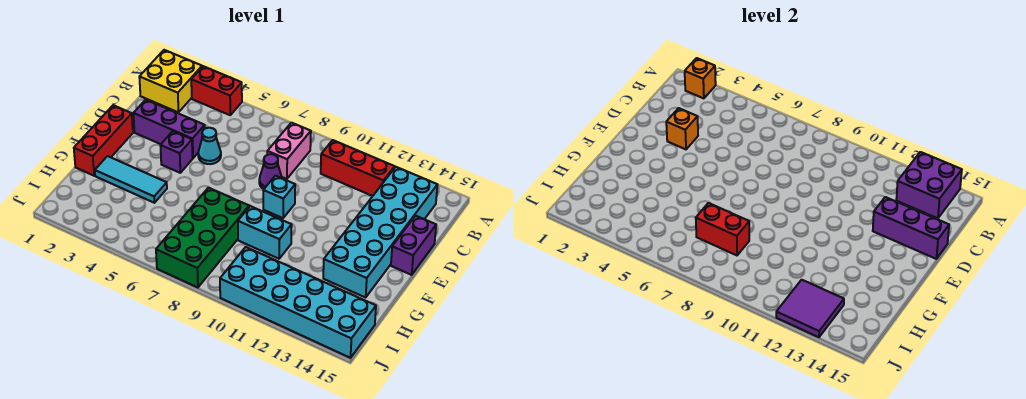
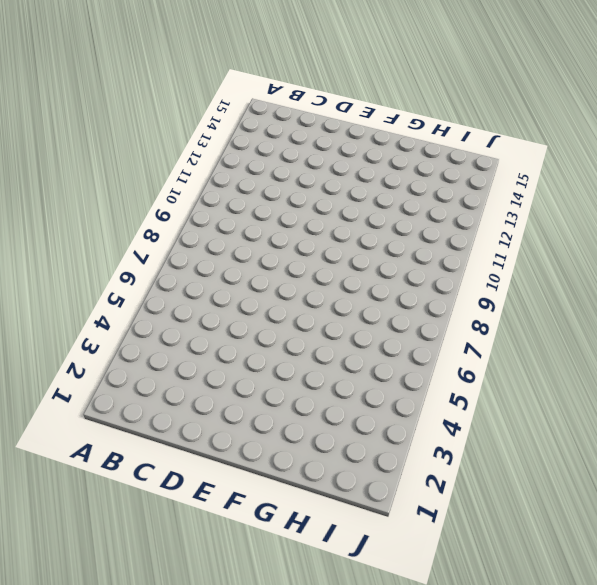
none -> yellow brick A1:B2 level 1
none -> red brick A3:A4 level 1
none -> pink brick B8:C8 level 1

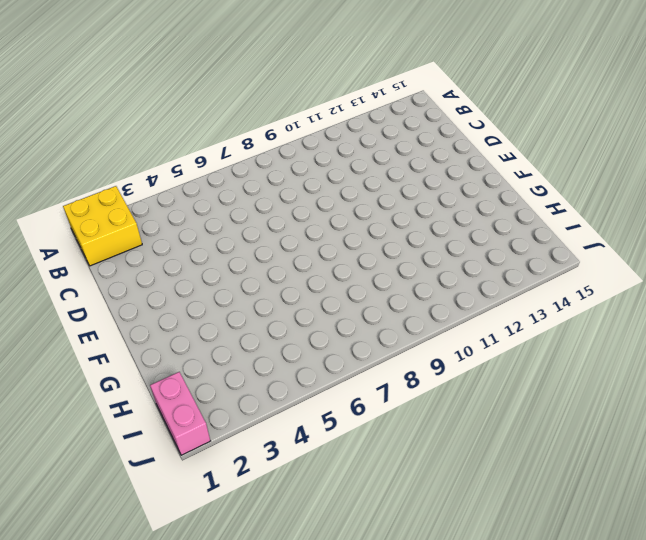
pink brick I1:J1 level 1 -> pink brick B8:C8 level 1
none -> red brick A3:A4 level 1
none -> red brick B10:B12 level 1
none -> cyan brick B13:G14 level 1

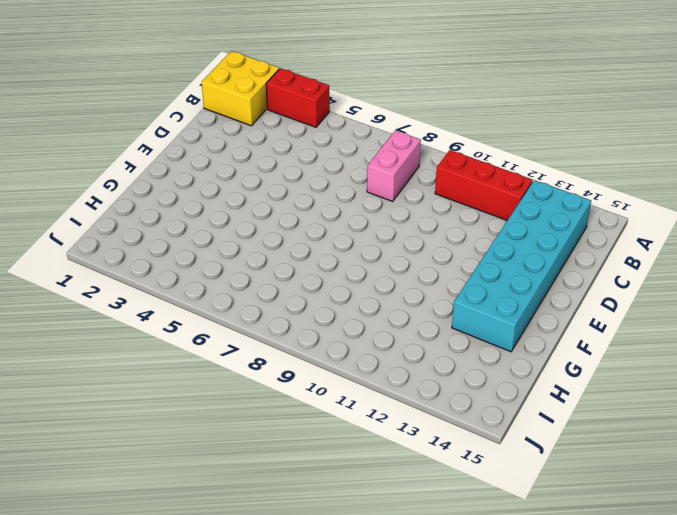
none -> purple brick D2:D4 level 1
none -> cyan cone D5 level 1
none -> purple cone D8 level 1

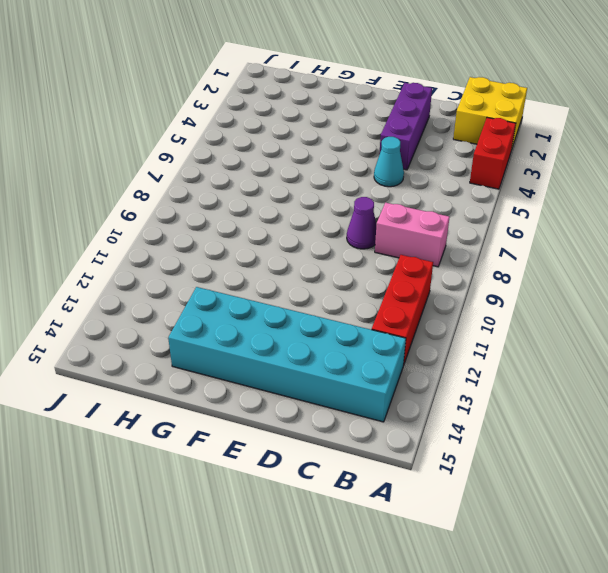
none -> purple brick D15:E15 level 1
none -> red brick E1:G1 level 1
none -> purple brick E4 level 1

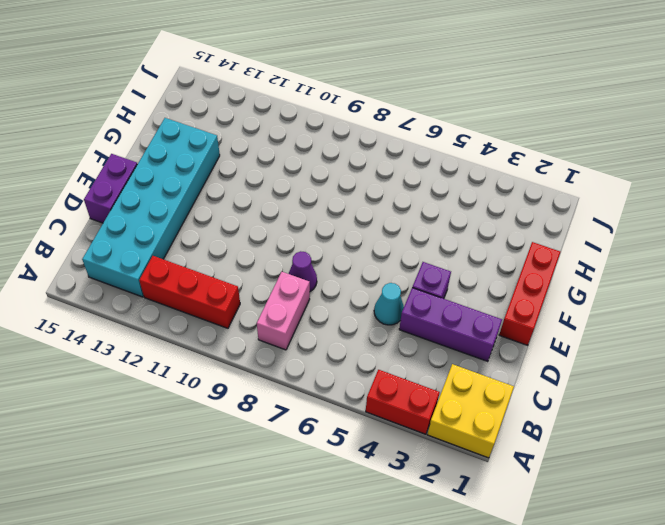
none -> cyan brick E9 level 1
none -> cyan tile G2:G4 level 1
none -> green brick G7:J8 level 1

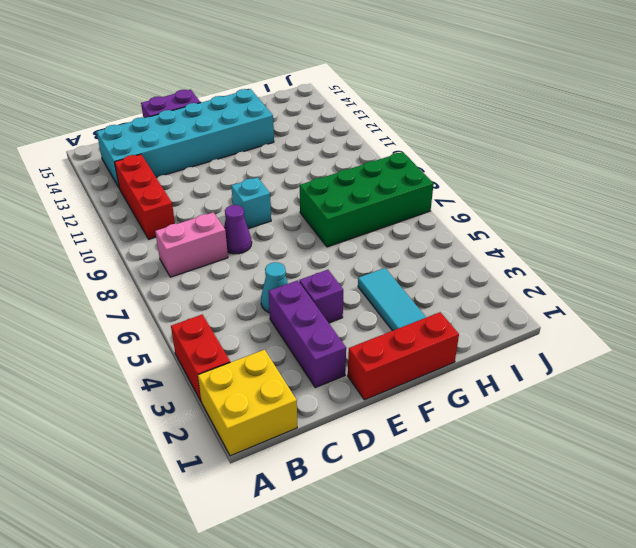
none -> cyan brick G9:G10 level 1
none -> cyan brick I10:J15 level 1
none -> orange brick A2 level 2

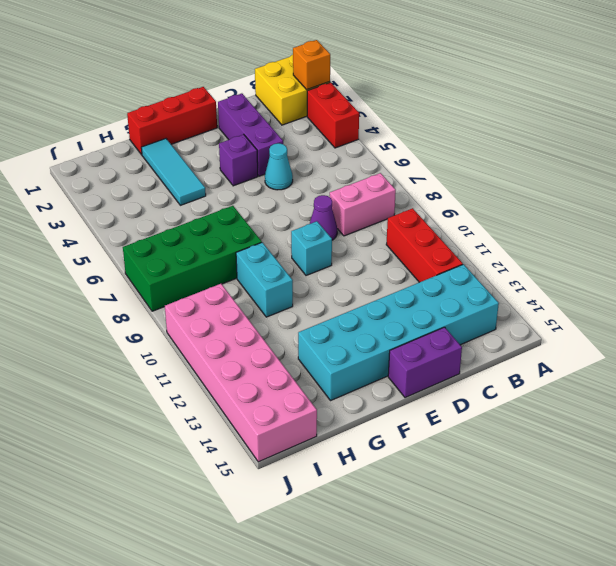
pink brick I10:J15 level 1 -> cyan brick I10:J15 level 1
none -> purple brick A13:B14 level 2
none -> orange brick D3 level 2
none -> purple brick D13:D15 level 2

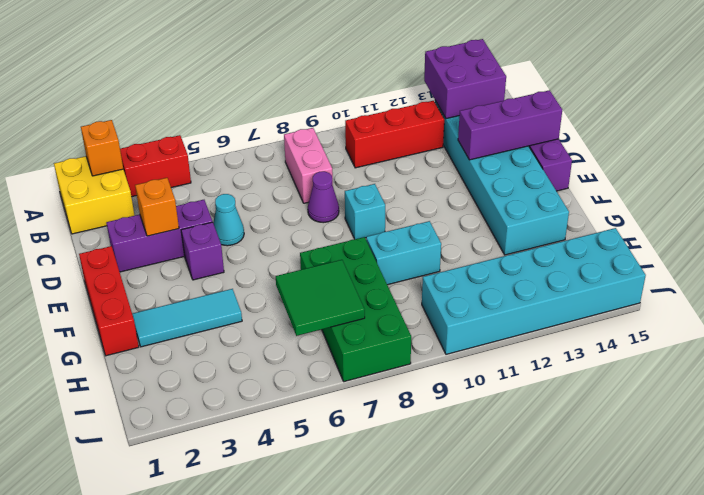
green tile H6:I7 level 2 -> red brick H7:H8 level 2
none -> purple tile I12:J13 level 2

